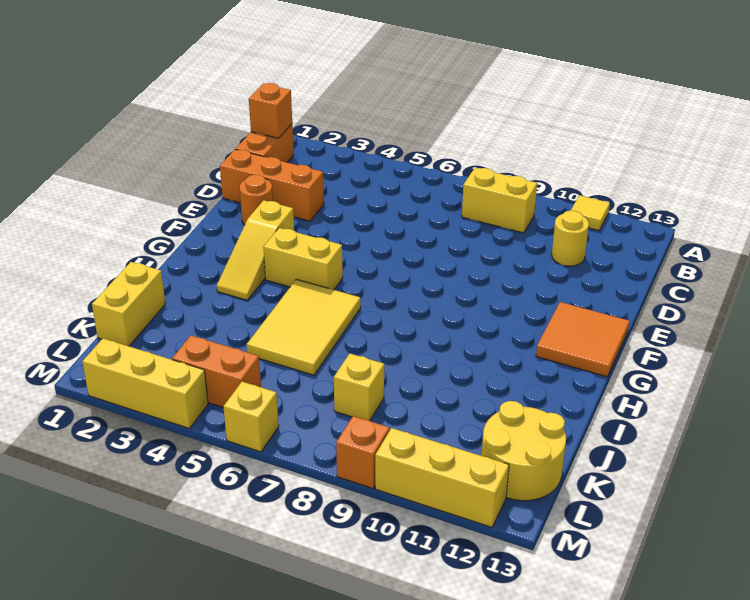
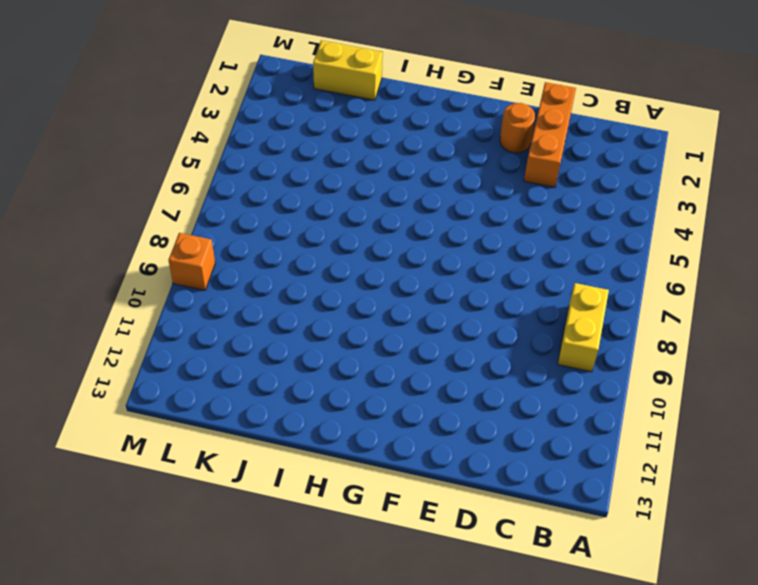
none -> yellow tile A11 level 1
none -> orange brick B1:C1 level 1
none -> yellow round brick C11 level 1

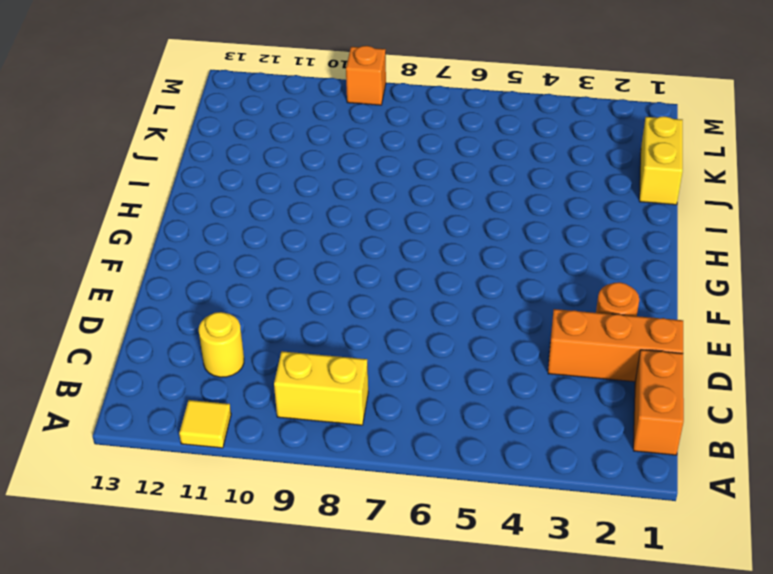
none -> yellow slope F3:H3 level 1 top F
none -> orange tile F12:G13 level 1
none -> yellow brick G4:G5 level 1

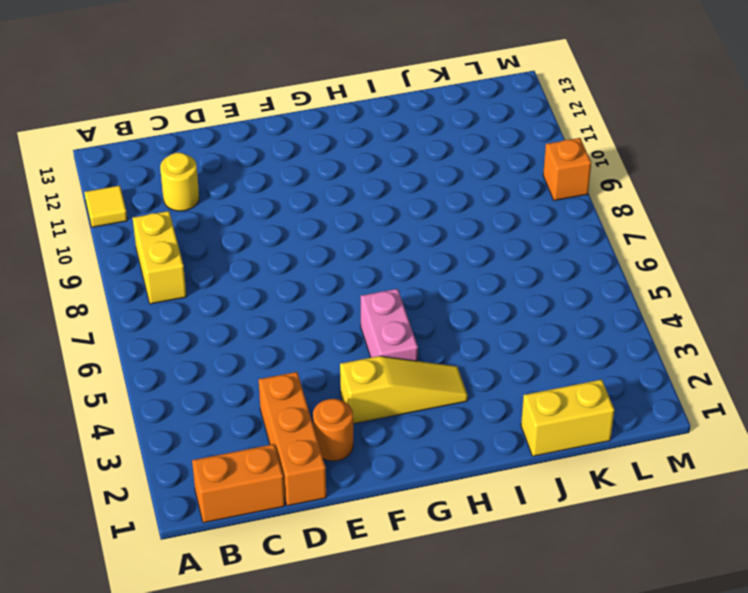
pink brick G4:G5 level 1 -> yellow brick G4:G5 level 1
none -> orange tile F12:G13 level 1
none -> yellow tile H5:J6 level 1
none -> yellow brick K8 level 1

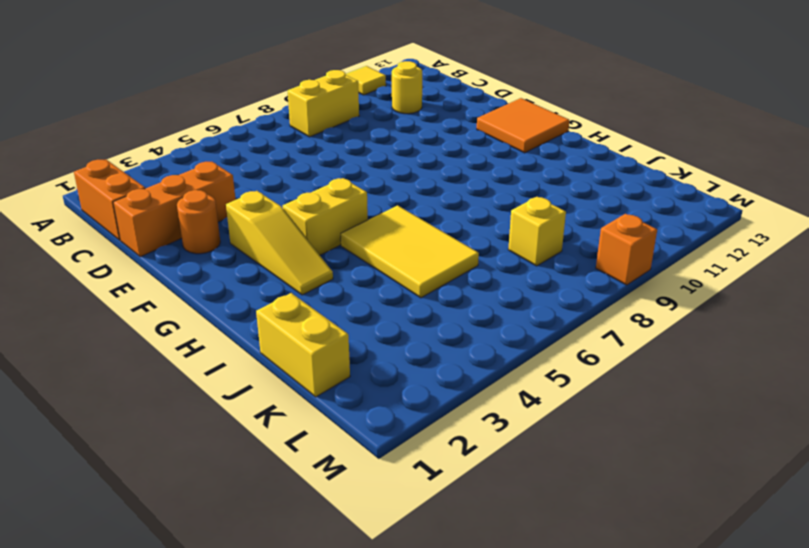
none -> yellow round brick K12:L13 level 1
none -> orange brick L4:L5 level 1
none -> yellow brick M2:M4 level 1

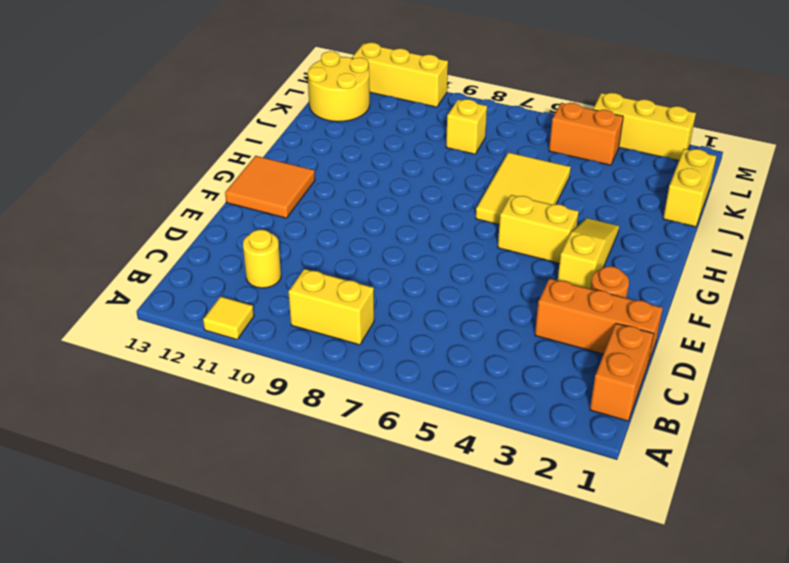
none -> yellow brick M6 level 1
none -> orange brick M9 level 1
none -> orange brick B1 level 2

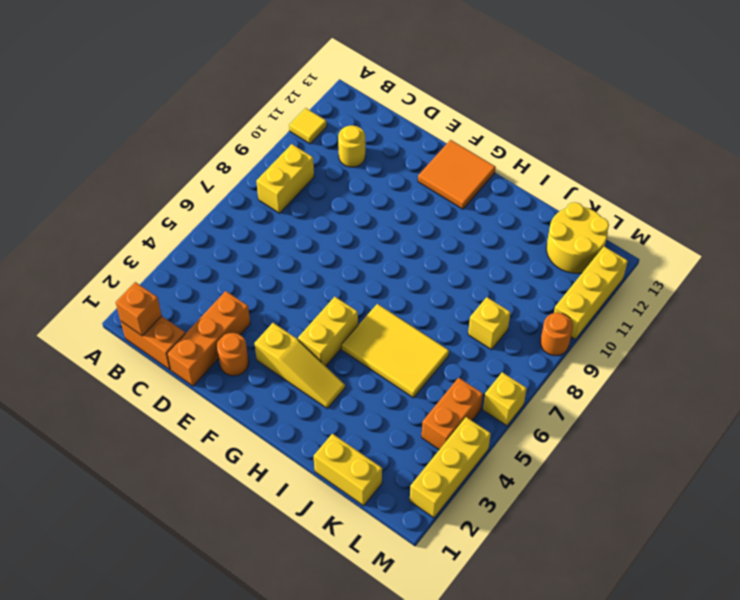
orange round brick M9 level 1 -> orange brick M9 level 1

